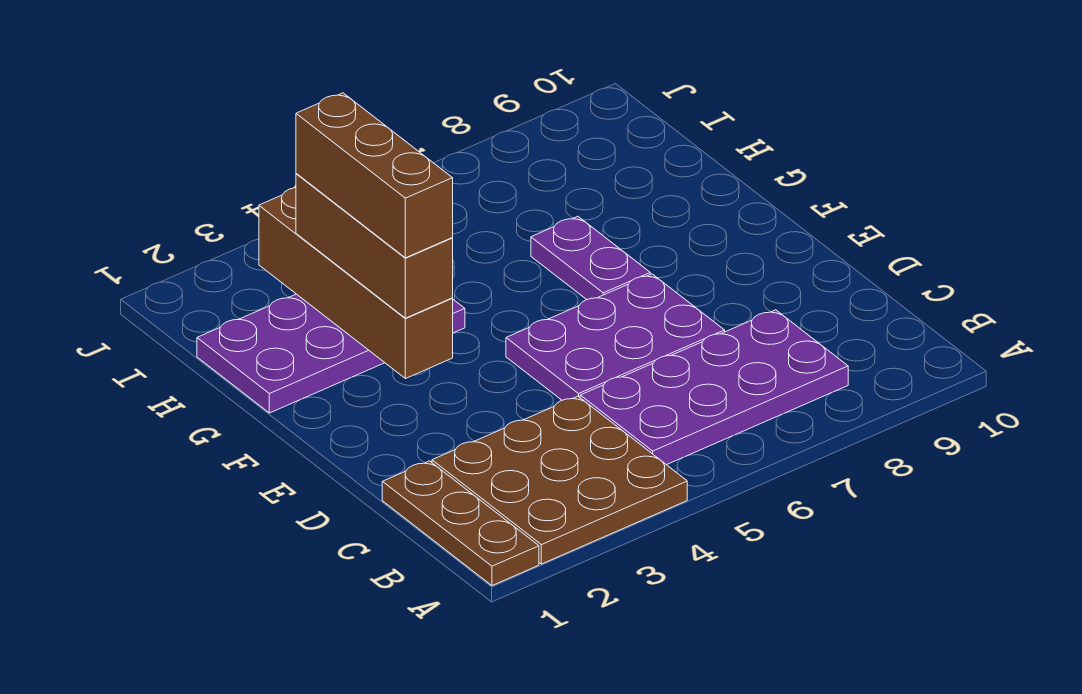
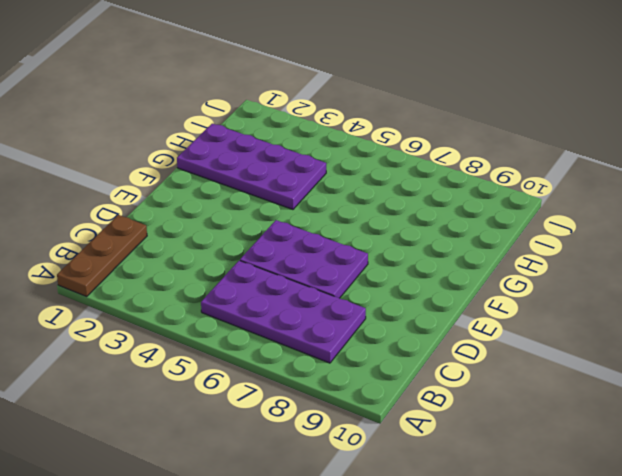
none -> brown plate A2:C4 level 1
none -> purple plate F7:G7 level 1

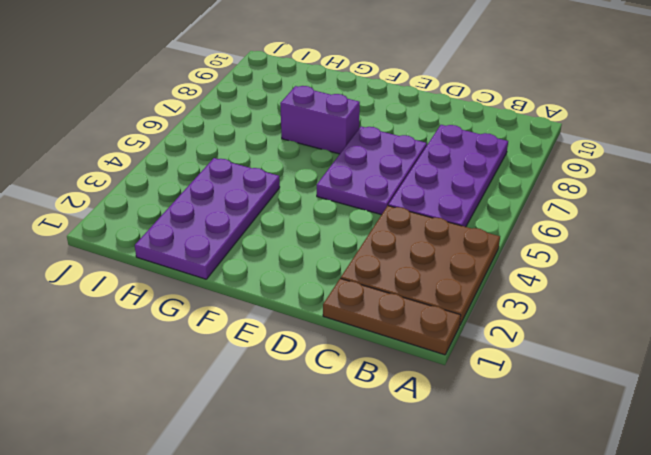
purple brick F7:G7 level 1 -> purple plate F7:G7 level 1
none -> brown brick F3:I3 level 2
none -> brown brick F3:H3 level 3

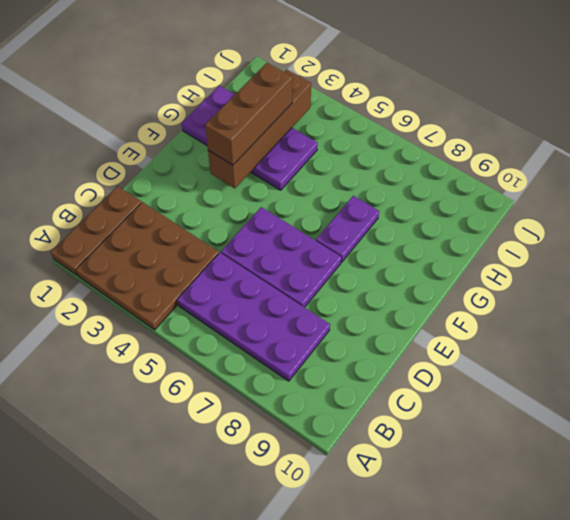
none -> brown brick F3:H3 level 4

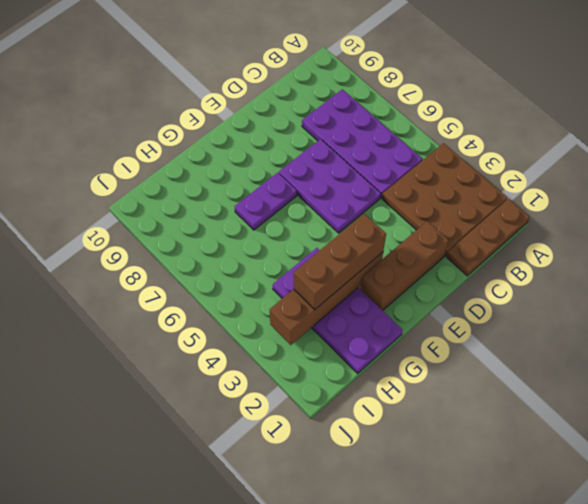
brown brick D2:F2 level 1 -> brown brick F3:H3 level 4

